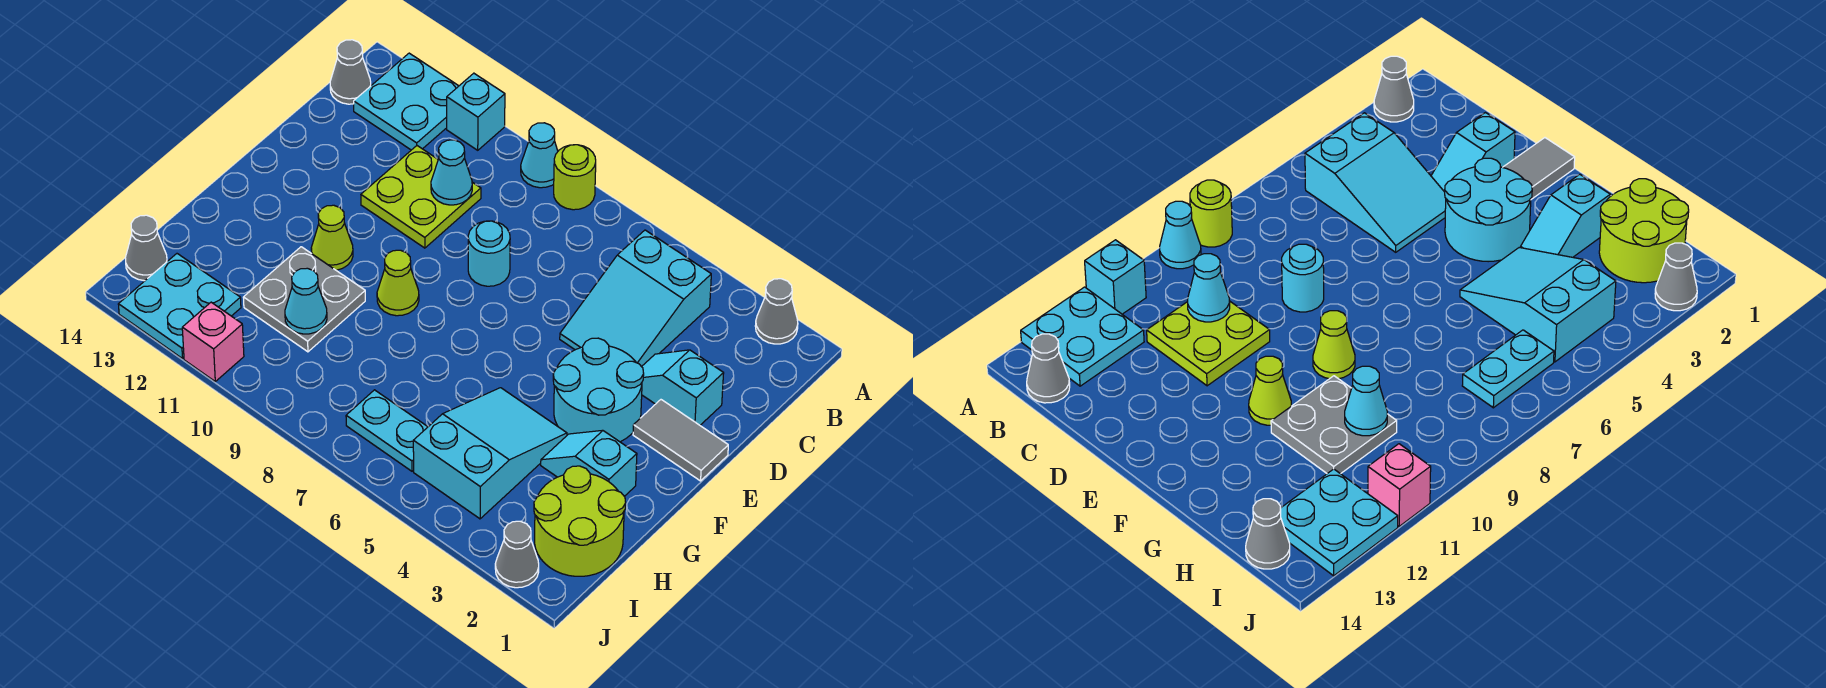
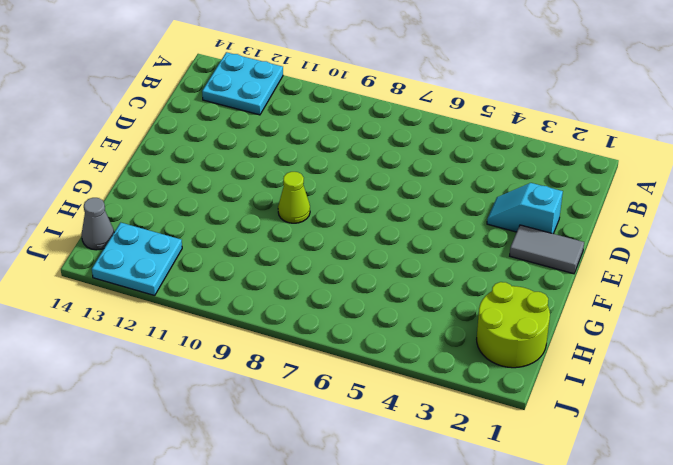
none -> grey cone A2 level 1
none -> lime round brick A8 level 1
none -> cyan cone A9 level 1

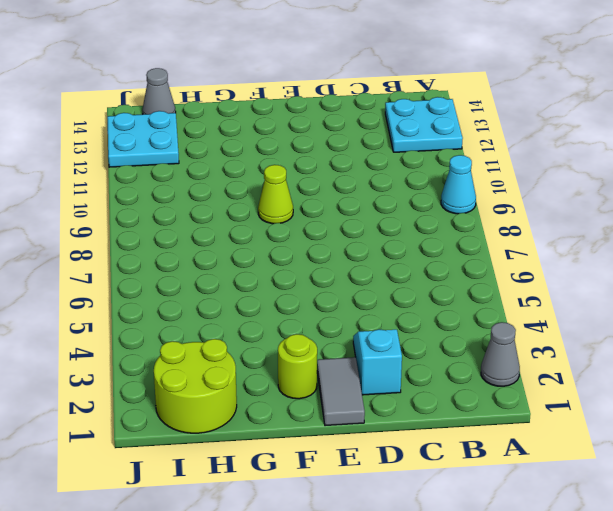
lime round brick F2 level 1 -> lime round brick A8 level 1
none -> cyan brick A11 level 1
none -> cyan slope B4:D5 level 1 top B
none -> grey cone B14 level 1

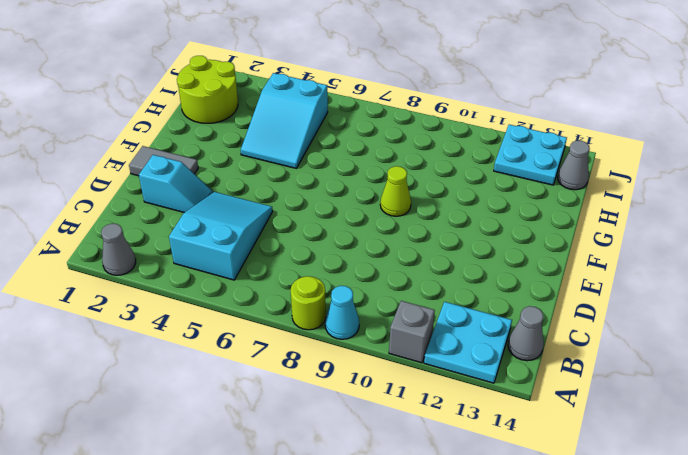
grey brick A11 level 1 -> cyan brick A11 level 1
none -> lime plate C10:D11 level 1
none -> cyan round brick D8 level 1
none -> cyan round brick E3:F4 level 1

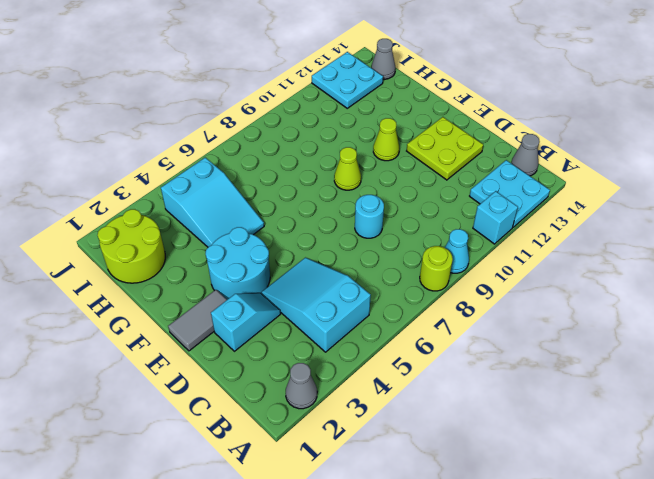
lime plate D12:E13 level 1 -> lime plate C10:D11 level 1
none -> cyan slope G2:G3 level 1 top 2
none -> grey plate G10:H11 level 1
none -> cyan plate I6:I7 level 1

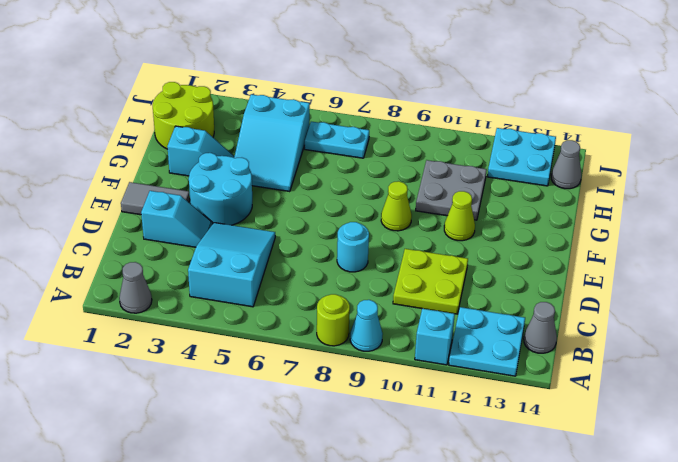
none -> grey cone J2 level 1
none -> pink brick J11 level 1
none -> cyan cone C10 level 2

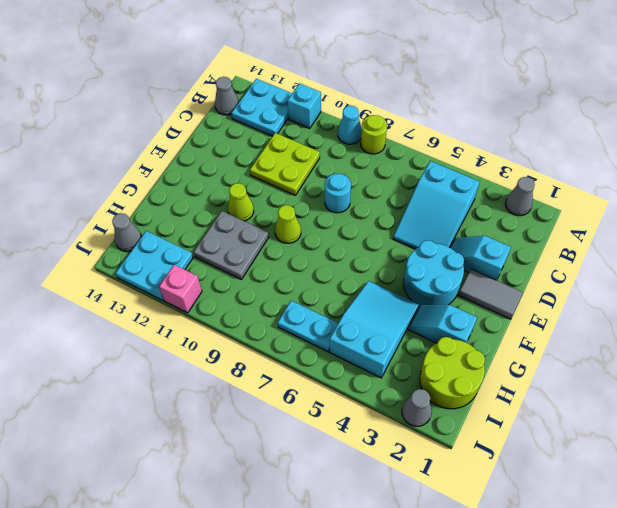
none -> cyan cone C10 level 2
none -> cyan cone H10 level 2

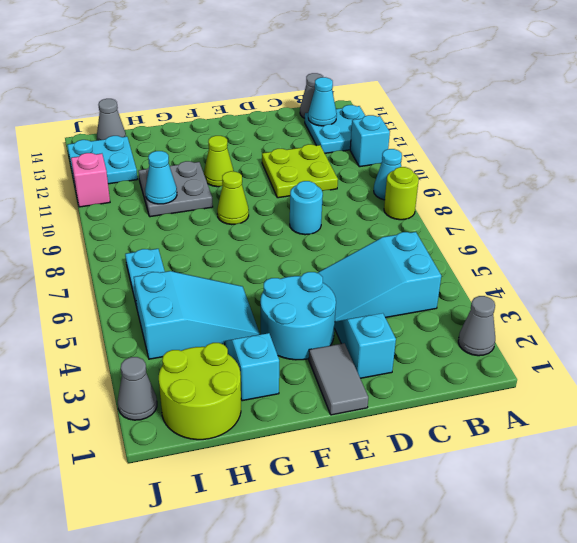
cyan cone B13 level 2 -> cyan cone C10 level 2

